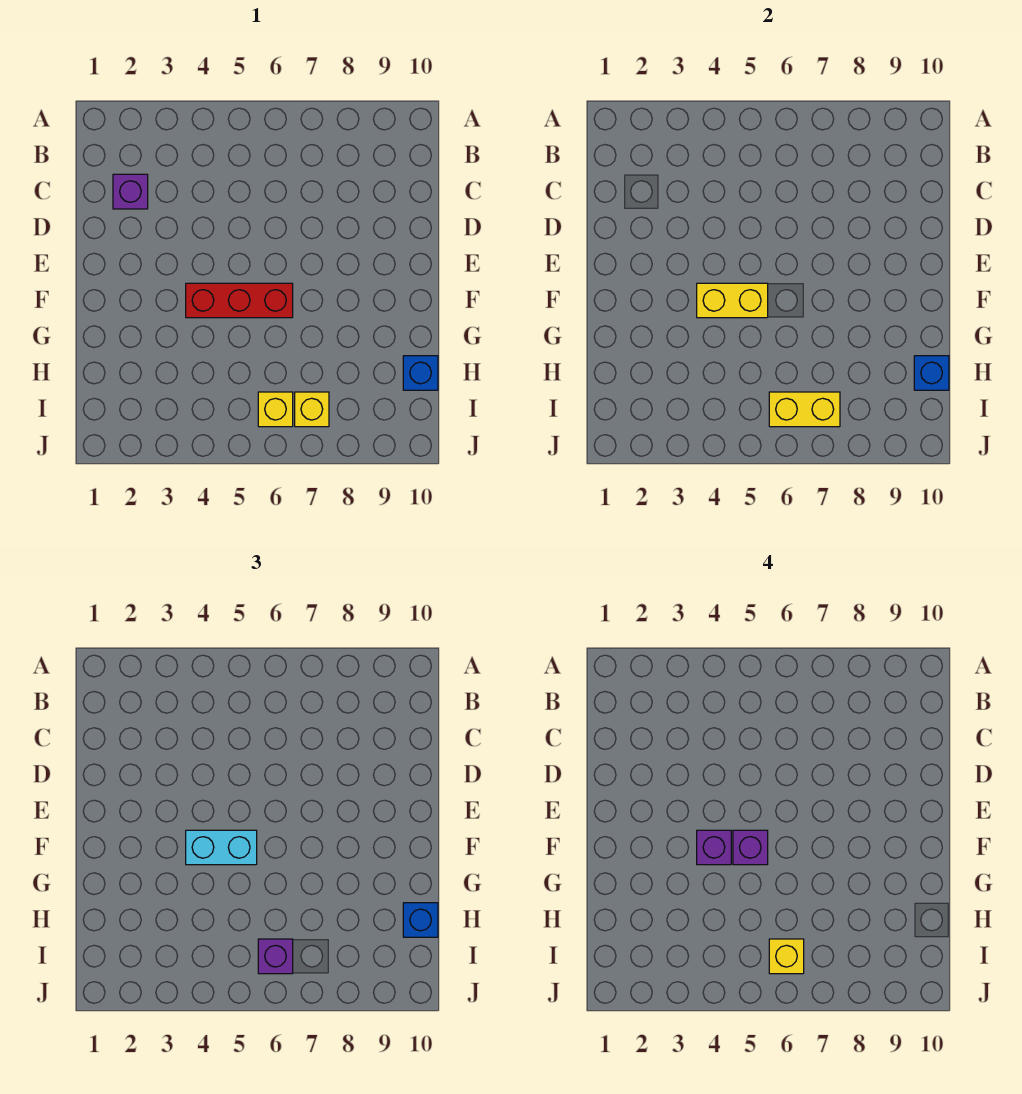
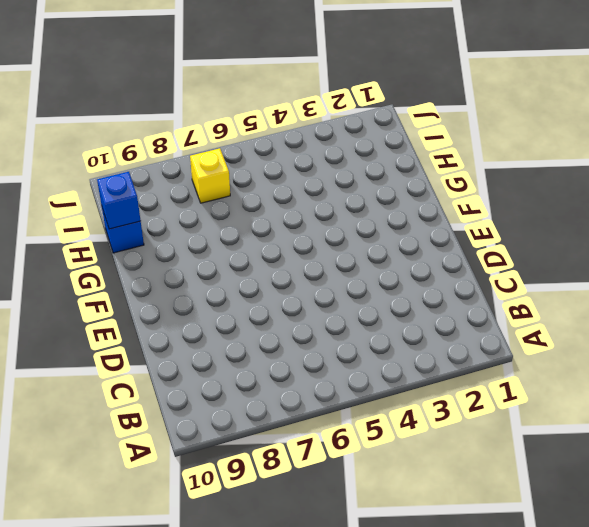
none -> purple brick C2 level 1
none -> red brick F4:F6 level 1
none -> yellow brick I6 level 1

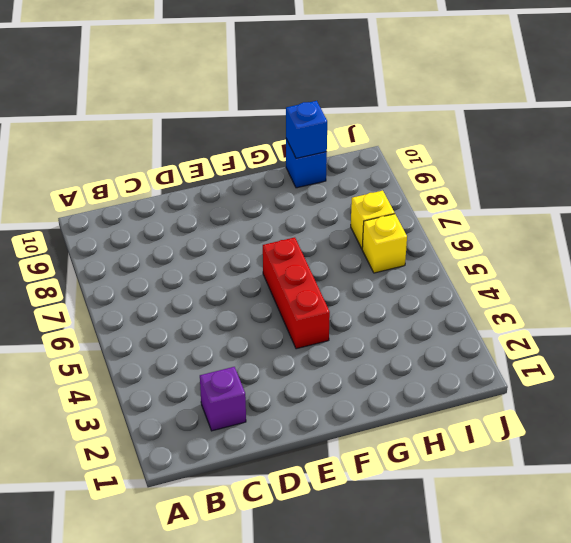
none -> yellow brick F4:F5 level 2
none -> yellow brick I6:I7 level 2
none -> cyan brick F4:F5 level 3

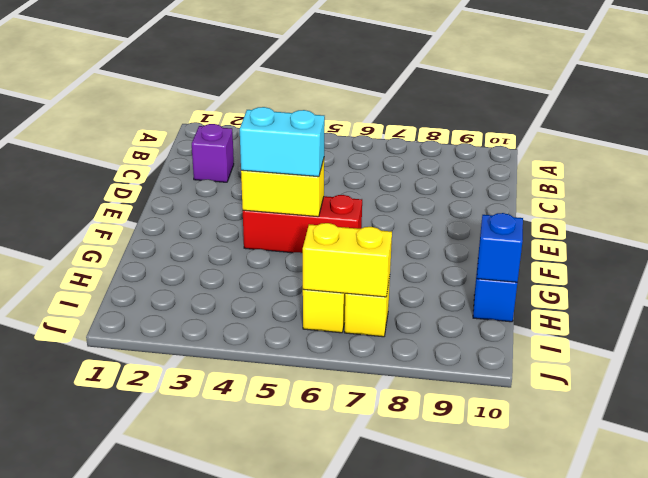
none -> blue brick H10 level 3
none -> purple brick I6 level 3
none -> purple brick F4 level 4

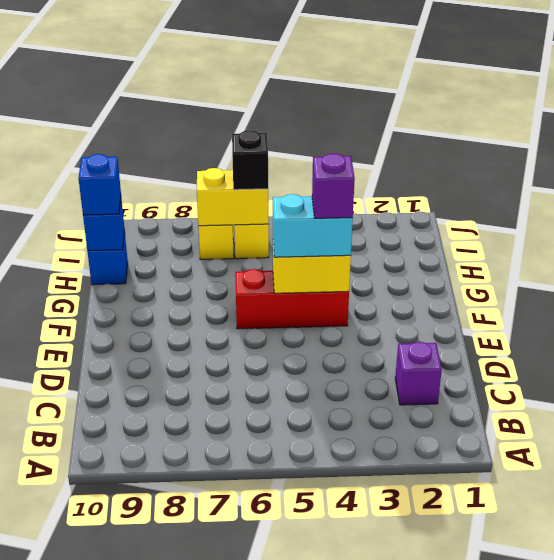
black brick I6 level 3 -> purple brick I6 level 3
none -> purple brick F5 level 4
none -> yellow brick I6 level 4

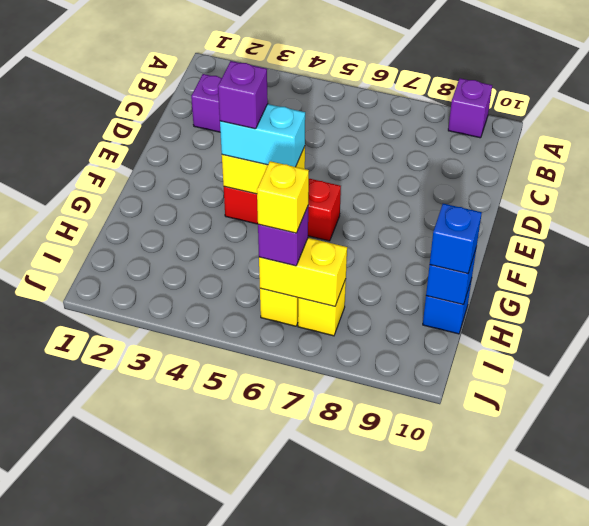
purple brick A9 level 1 -> purple brick F5 level 4

